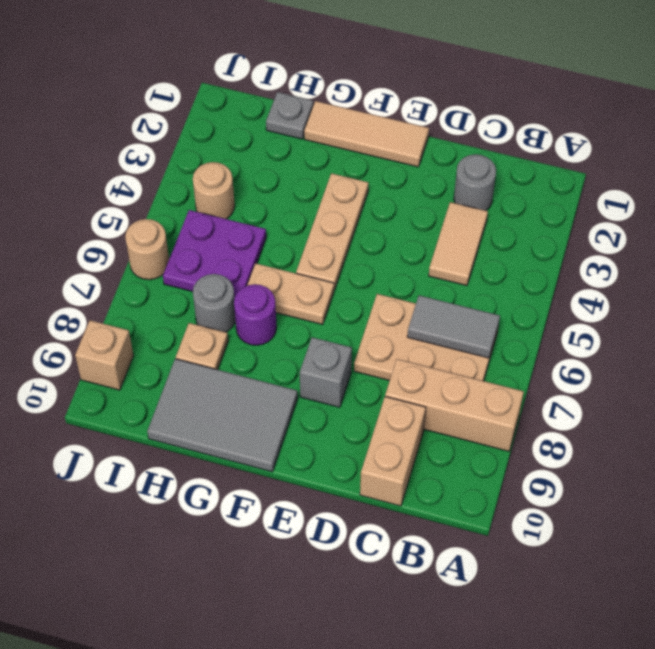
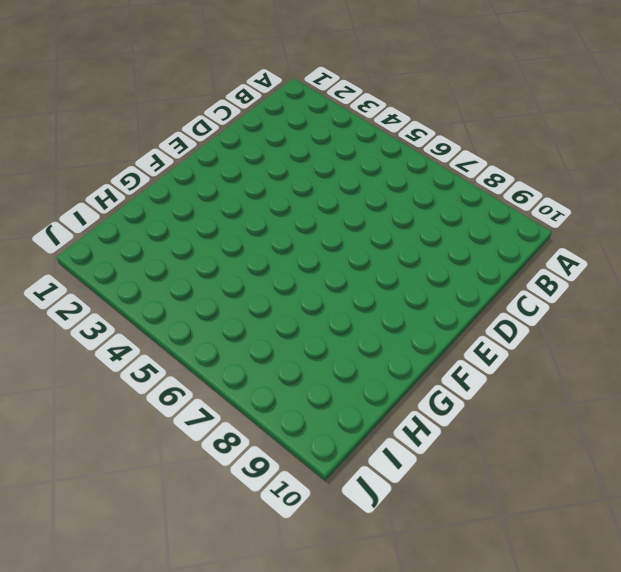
none -> tan brick A8:C8 level 1
none -> tan plate B6:D7 level 1
none -> grey round brick C2 level 1

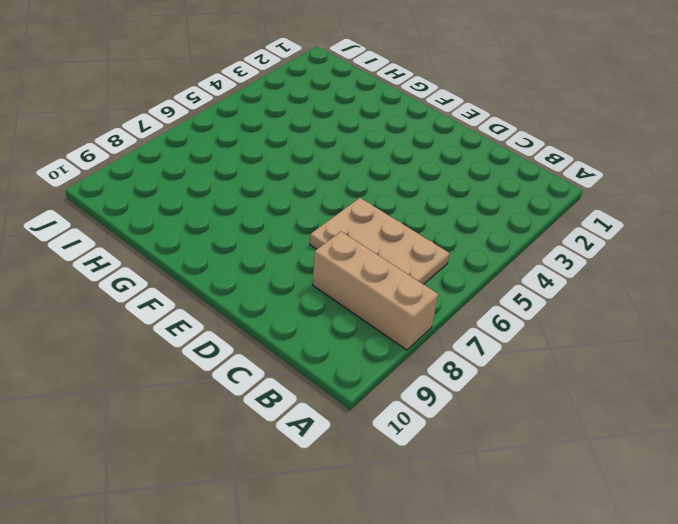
none -> grey round brick C2 level 1
none -> tan tile C3:C4 level 1
none -> tan brick C9:C10 level 1

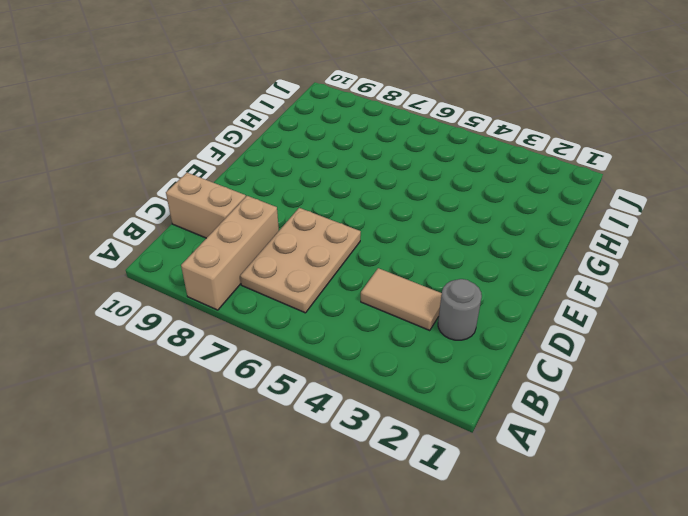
none -> tan tile E1:G1 level 1
none -> grey brick E8 level 1
none -> tan plate F3:F5 level 1

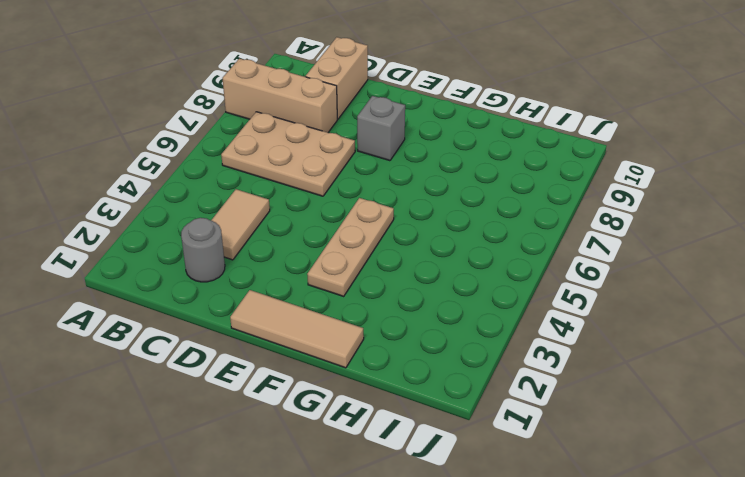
none -> tan plate F6:G6 level 1
none -> grey tile F9:H10 level 1
none -> purple round brick G7 level 1

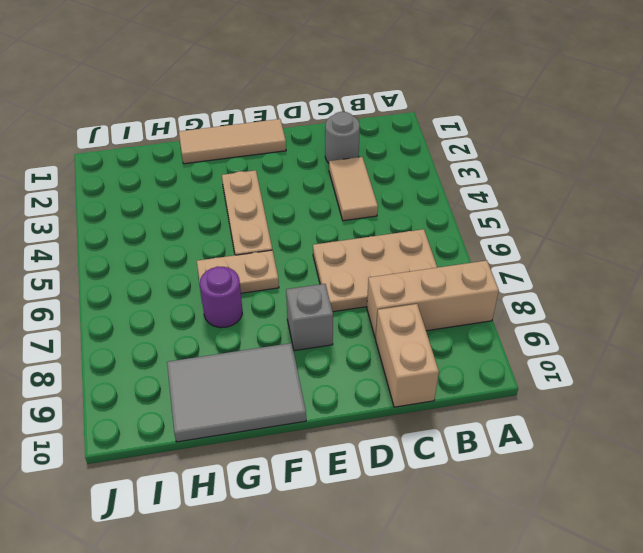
none -> grey plate H1 level 1
none -> purple plate H5:I6 level 1
none -> grey round brick H7 level 1

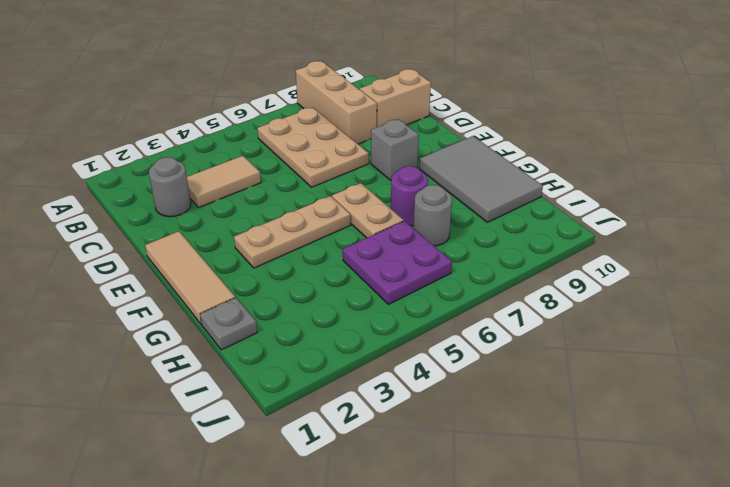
none -> tan plate H8 level 1
none -> tan round brick I4 level 1
none -> tan round brick J6 level 1

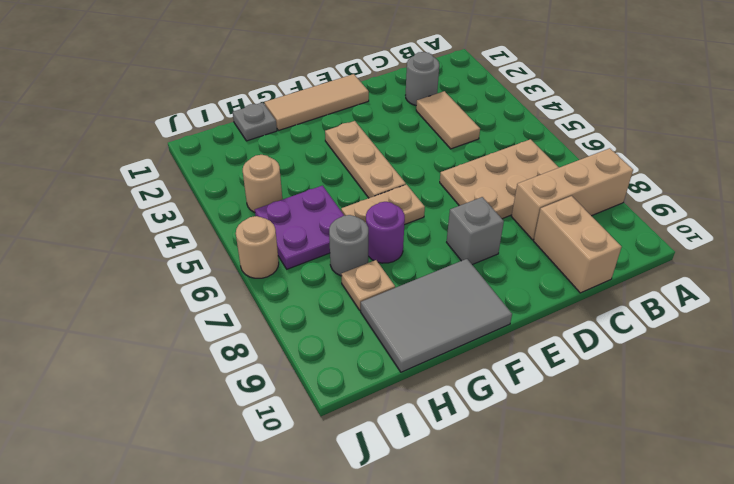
none -> tan brick J9 level 1
none -> grey tile B6:C6 level 2

